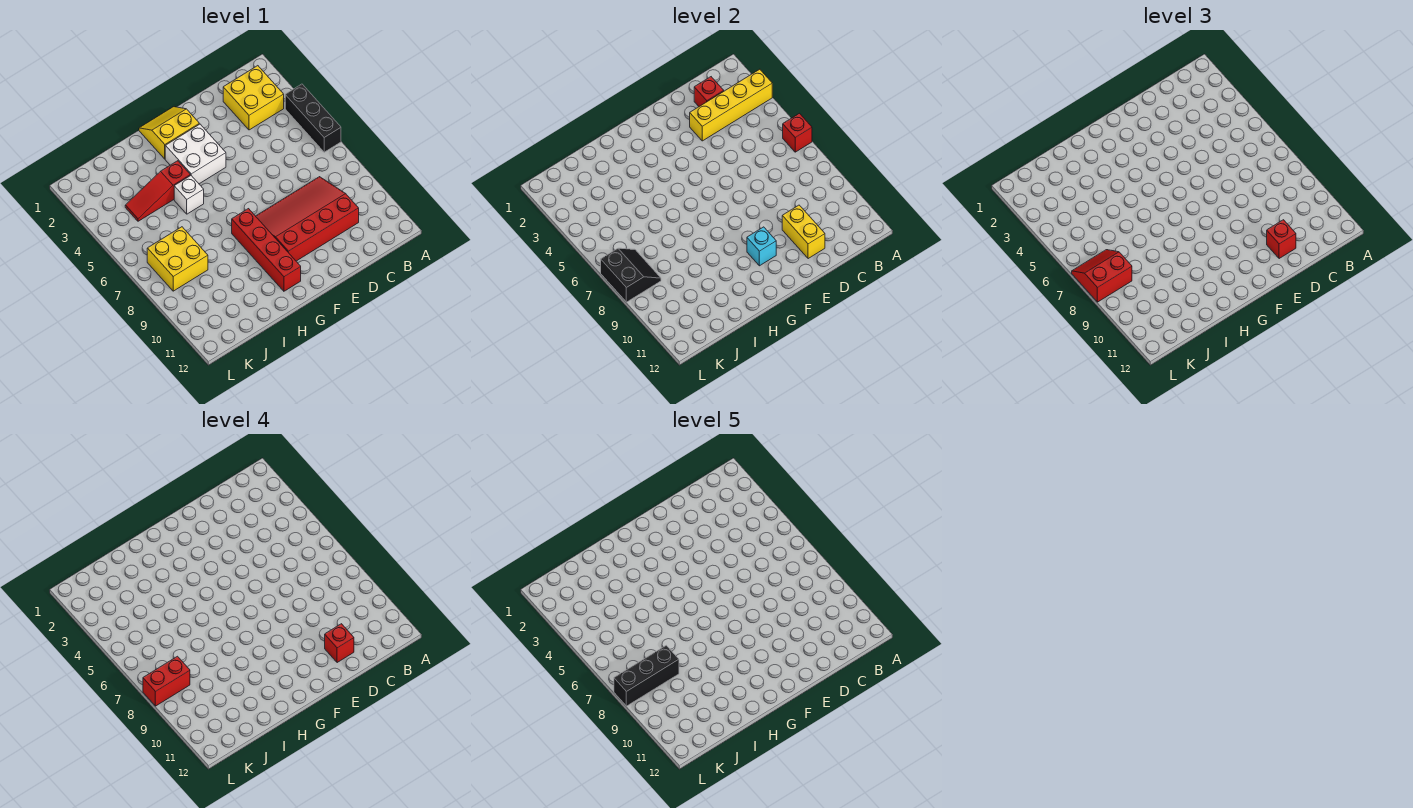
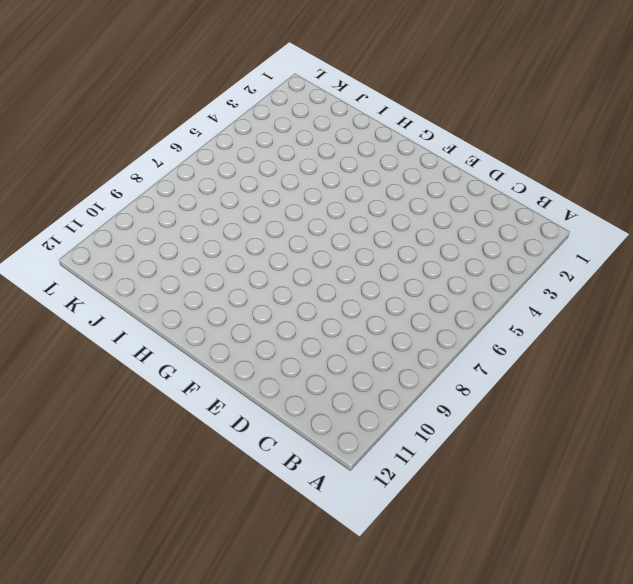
none -> black brick A4:A6 level 1
none -> yellow brick B2:C3 level 1
none -> red slope C8:F10 level 1 top 10

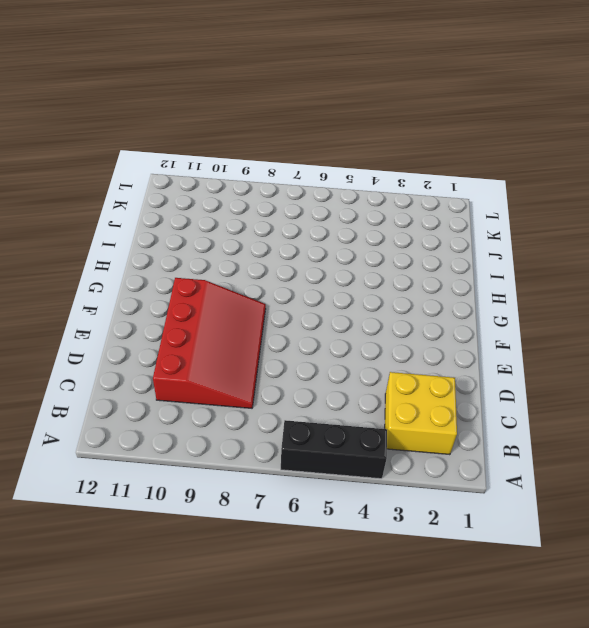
none -> yellow slope F1:G2 level 1 top 2
none -> white brick F3:G4 level 1
none -> red brick G8:G11 level 1

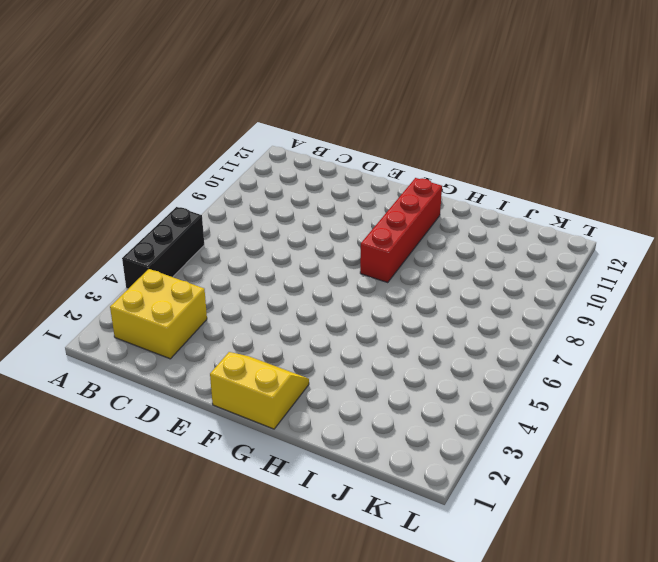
yellow slope F1:G2 level 1 top 1 -> yellow slope F1:G2 level 1 top 2
none -> red slope C8:F10 level 1 top 10
none -> white brick F3:G4 level 1
none -> red slope H4:J4 level 1 top H

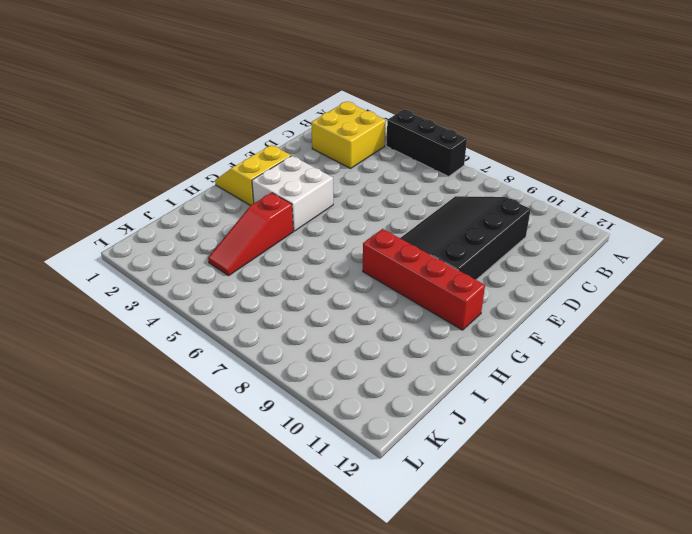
black slope C8:F10 level 1 top 10 -> red slope C8:F10 level 1 top 10
none -> white brick H5 level 1
none -> yellow brick J7:K8 level 1
none -> yellow brick A3:D3 level 2

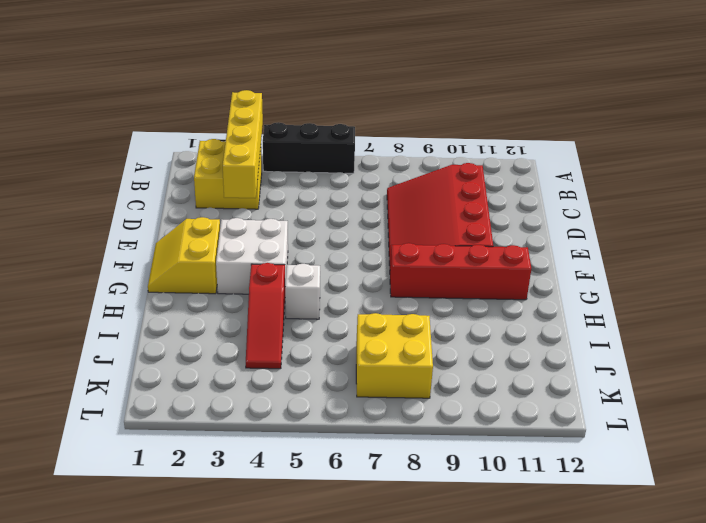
none -> red brick A6 level 2
none -> red brick C2 level 2
none -> yellow brick D10:D11 level 2

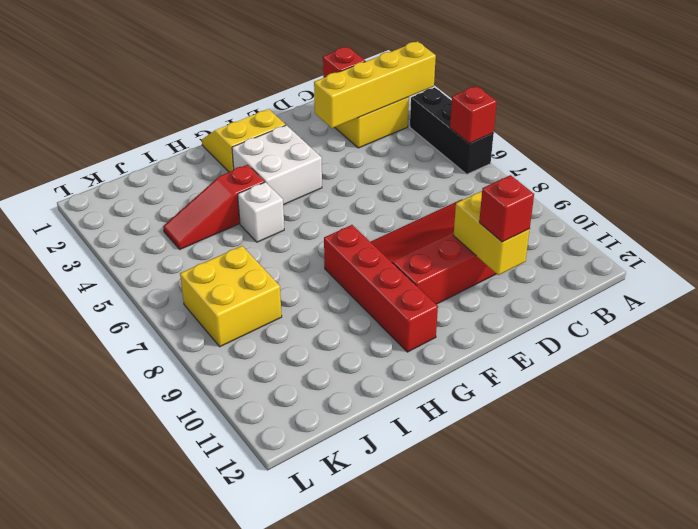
none -> cyan brick F10 level 2
none -> black slope K7:L8 level 2 top L
none -> red slope K7:L8 level 3 top 8

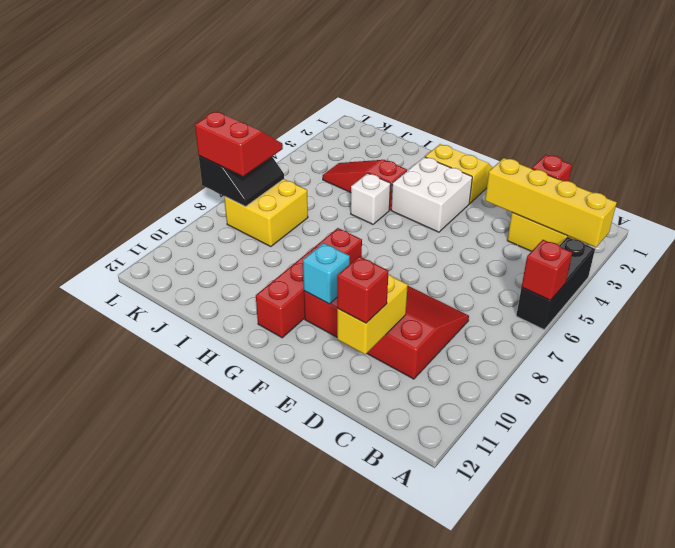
none -> red brick D11 level 4
none -> red brick K8:L8 level 4
none -> black brick J8:L8 level 5

